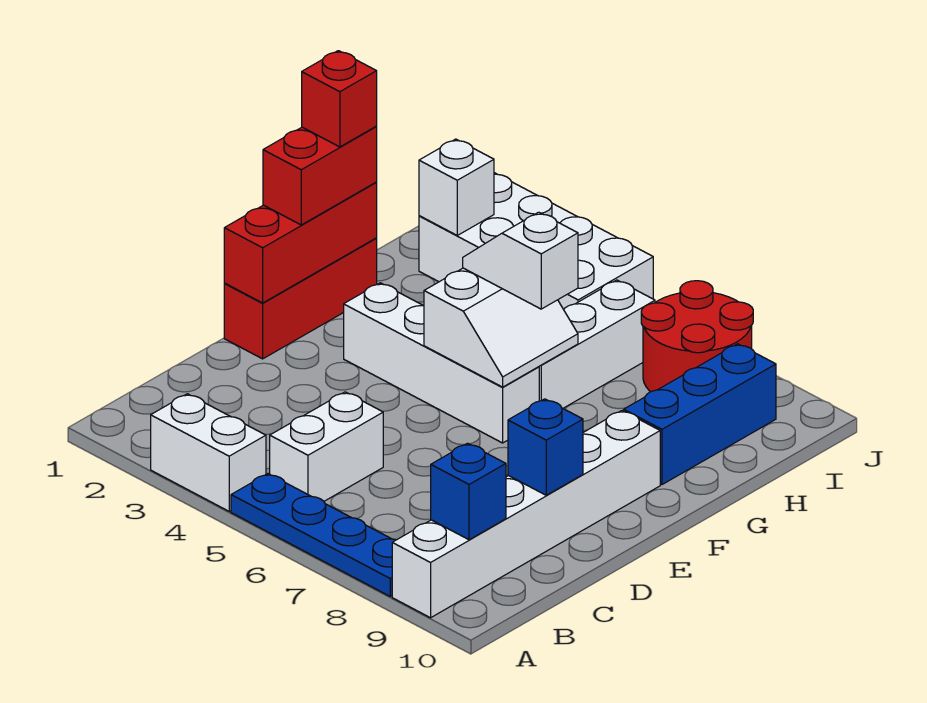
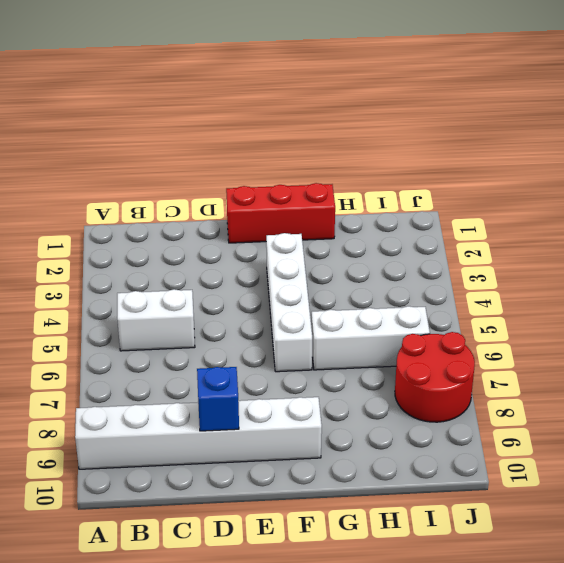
none -> white brick A3:A4 level 1
none -> blue plate A5:A8 level 1
none -> blue brick G9:I9 level 1

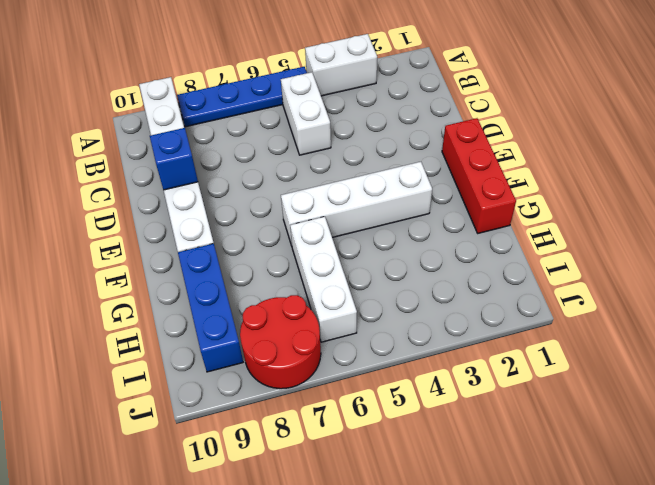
none -> white brick I2:J5 level 1
none -> blue brick B9 level 2
none -> red brick E1:G1 level 2

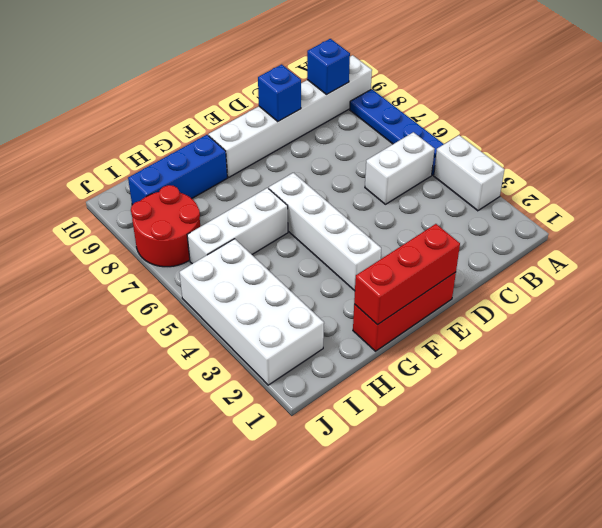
none -> white slope F5:G6 level 2 top 5
none -> white brick I2 level 2
none -> red brick F1:G1 level 3

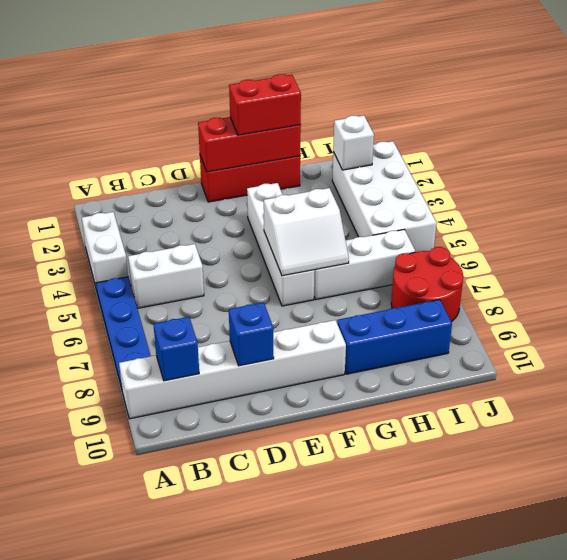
none -> white slope G5:G6 level 3 top 6
none -> red brick G1 level 4

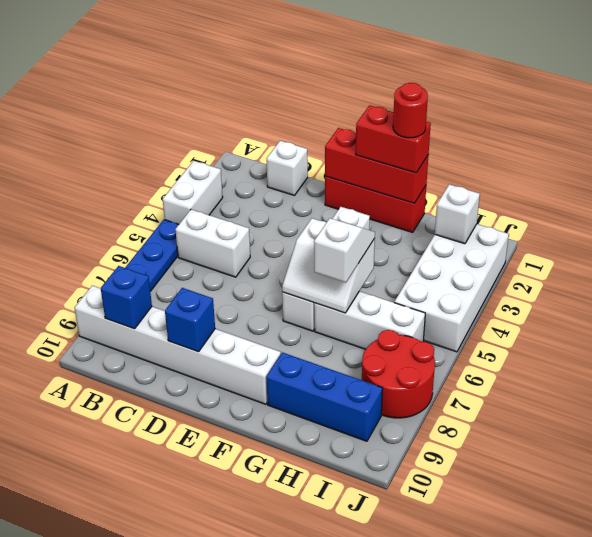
white brick C1 level 1 -> none
red round brick G1 level 4 -> red brick G1 level 4

